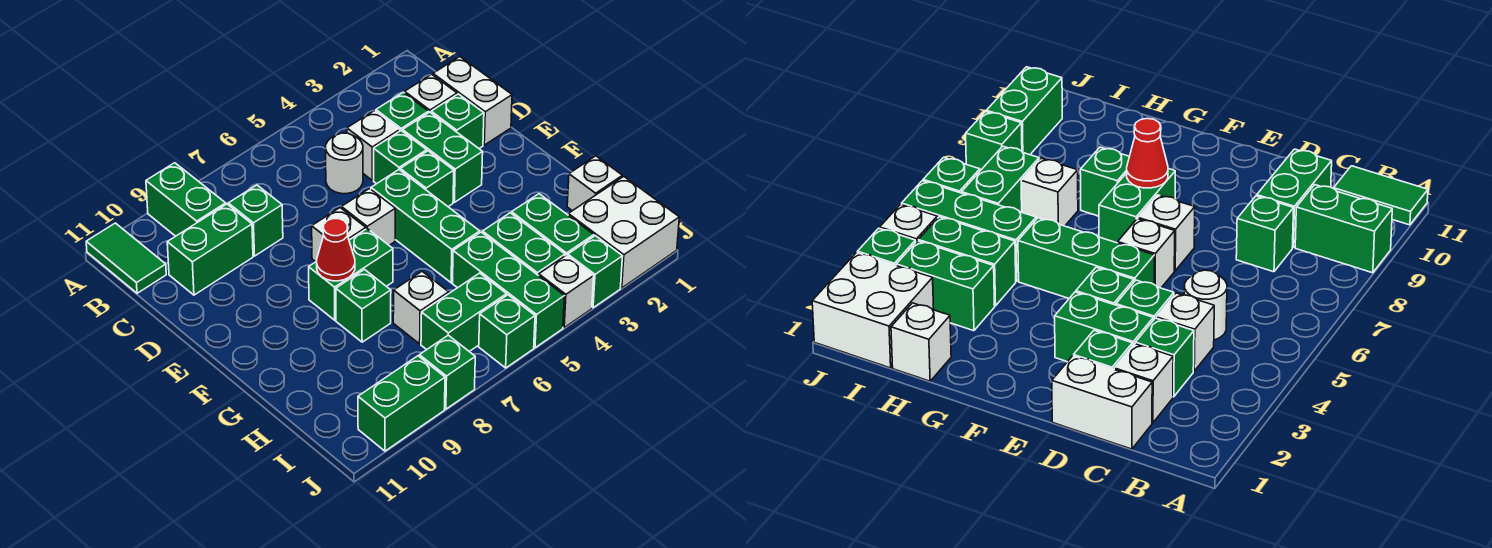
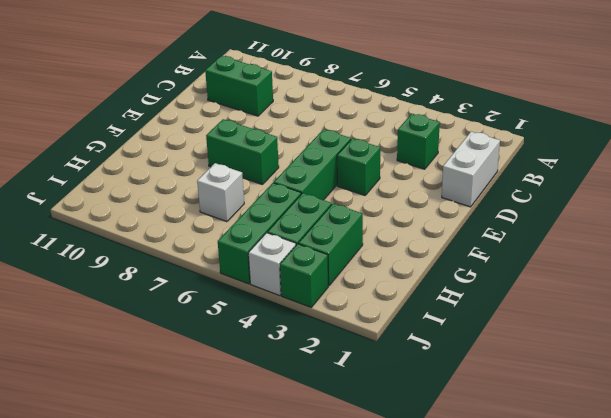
none -> green brick A9:B9 level 1
none -> green tile A11:B11 level 1
none -> white brick C2 level 1
none -> white brick C4 level 1

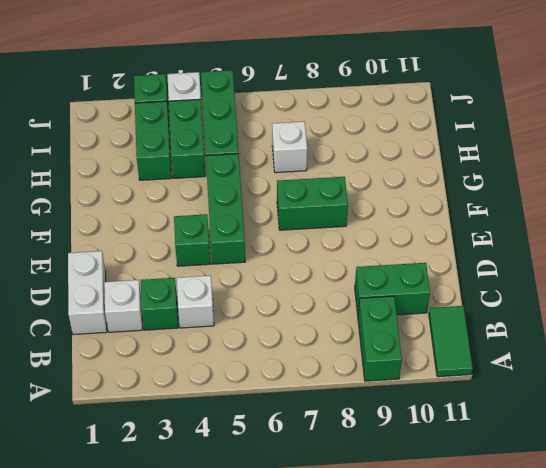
none -> white round brick C5 level 1
none -> green brick C8 level 1
none -> green brick D2 level 1
none -> green brick D3:E3 level 1

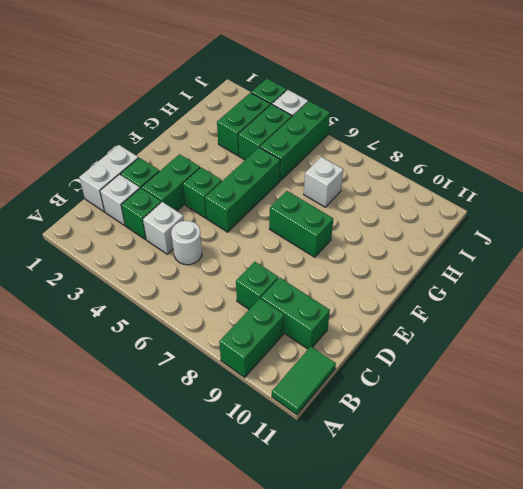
none -> green brick D4 level 1
none -> white brick E6 level 1
none -> white brick E7 level 1
none -> green brick G8 level 1

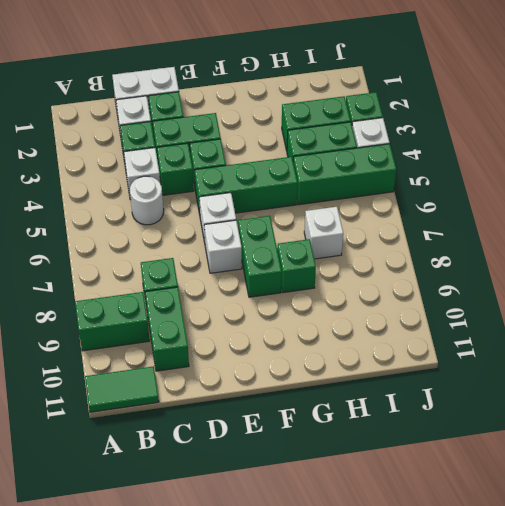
none -> white brick H1 level 1
none -> white brick I1:J2 level 1
none -> green brick I6:I7 level 1
none -> green brick J6 level 1

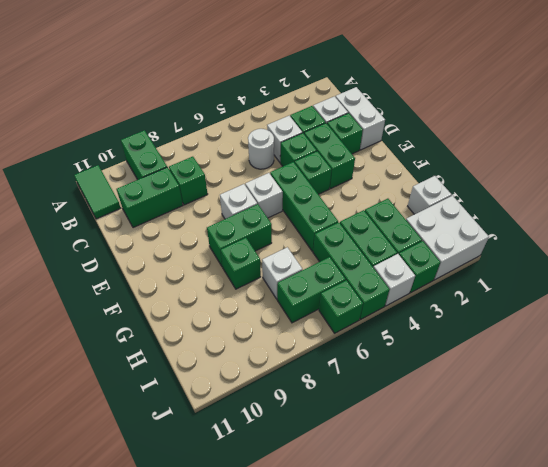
none -> green brick J8 level 1
none -> green brick J9:J10 level 1
none -> red cone F8 level 2

